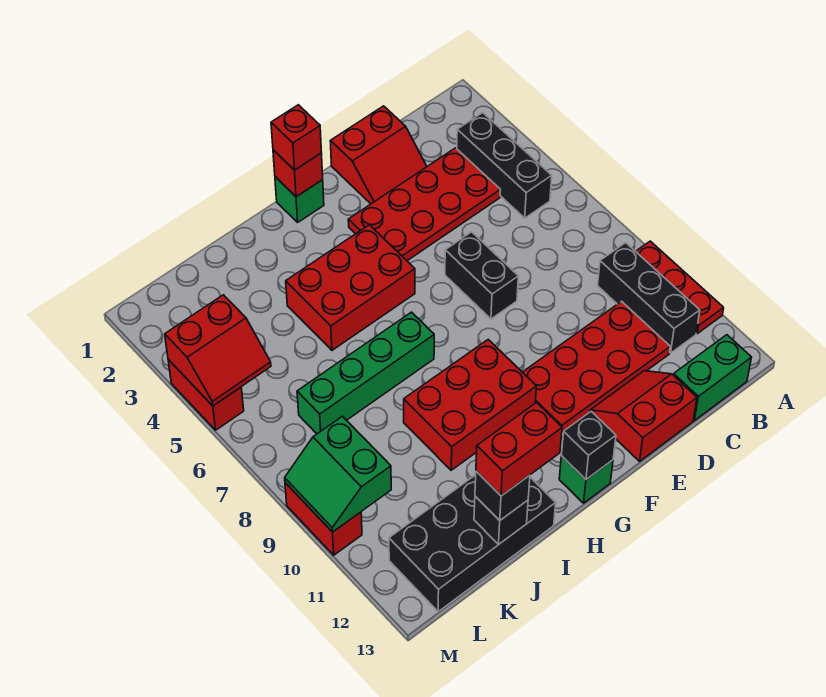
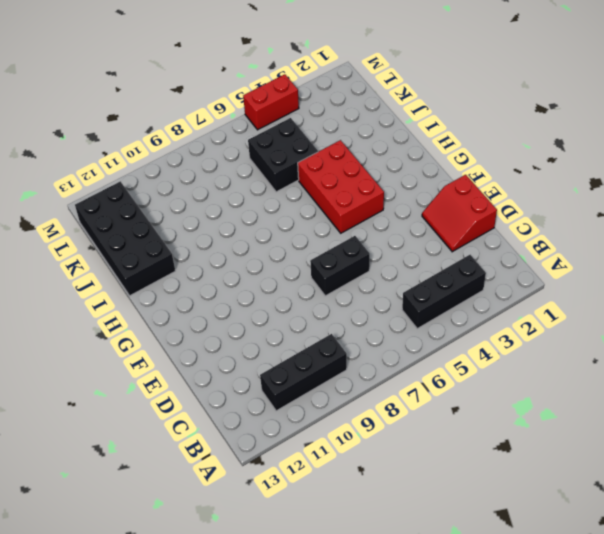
black brick J5:K6 level 1 -> none
none -> red plate A9:A11 level 1
none -> green brick B13:C13 level 1
none -> red plate C3:F4 level 1

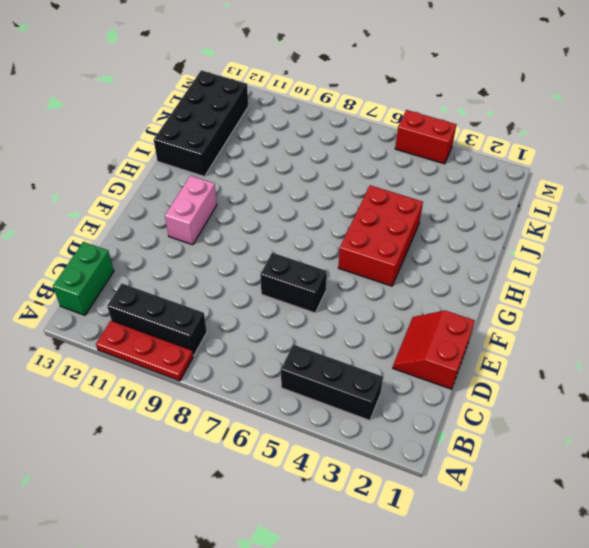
pink brick F11:G11 level 1 -> red plate C10:F11 level 1
none -> red plate C3:F4 level 1
none -> red slope D12:E13 level 1 top 13
none -> green brick G1 level 1

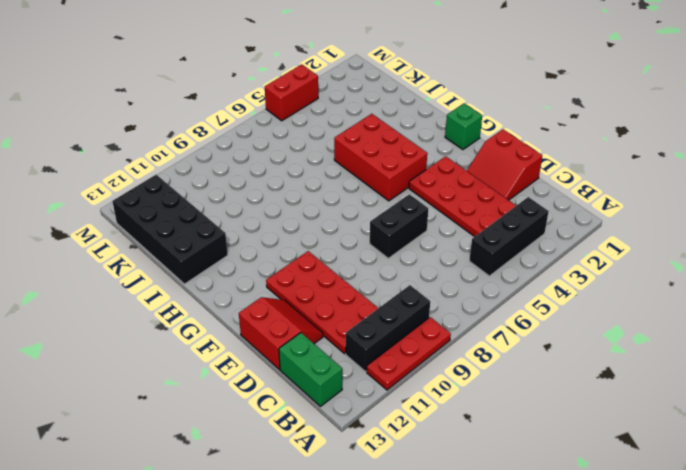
none -> red brick G9:I10 level 1
none -> green brick G13 level 1
none -> green brick H7:K7 level 1

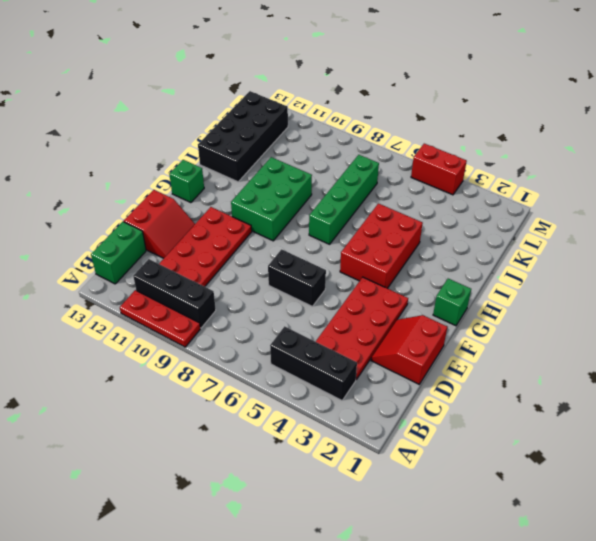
green brick G9:I10 level 1 -> red brick G9:I10 level 1
none -> red brick M9:M10 level 1
none -> red brick G1 level 2
none -> black brick G13 level 2

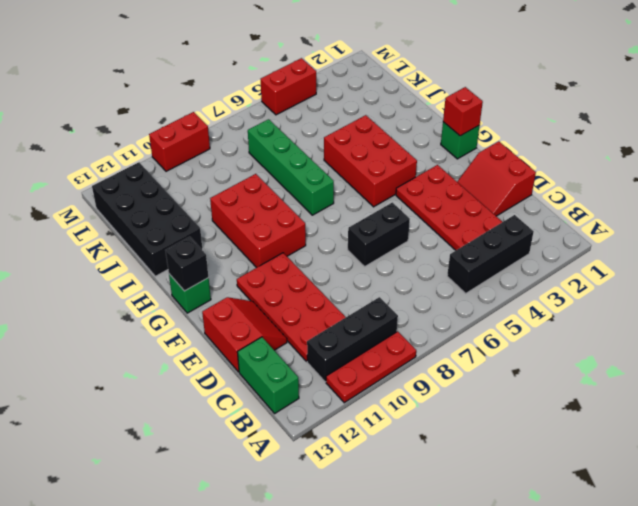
none -> black brick J13 level 2
none -> red slope L4:M5 level 2 top 4
none -> green slope L9:M10 level 2 top L

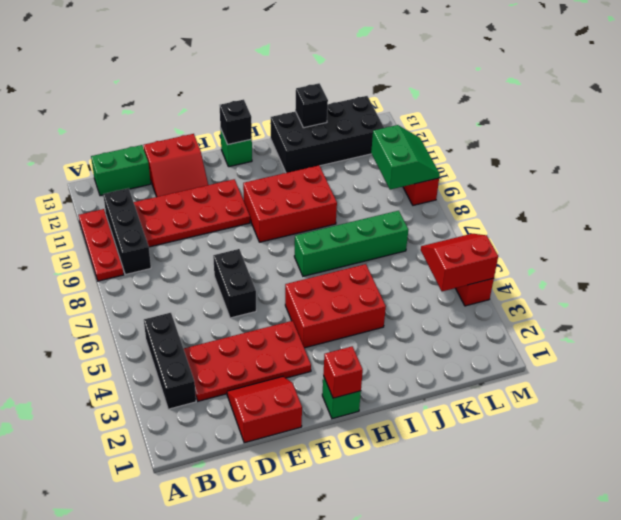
none -> red brick G1 level 3
none -> black brick J13 level 3
none -> red brick I13:J13 level 4

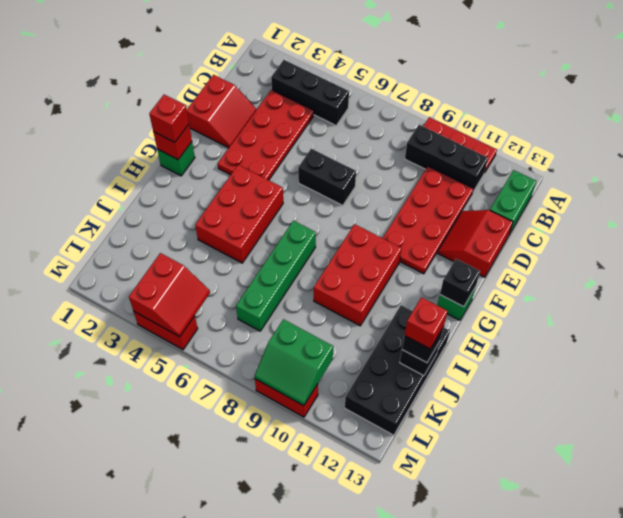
red brick J13 level 4 -> red brick I13:J13 level 4

